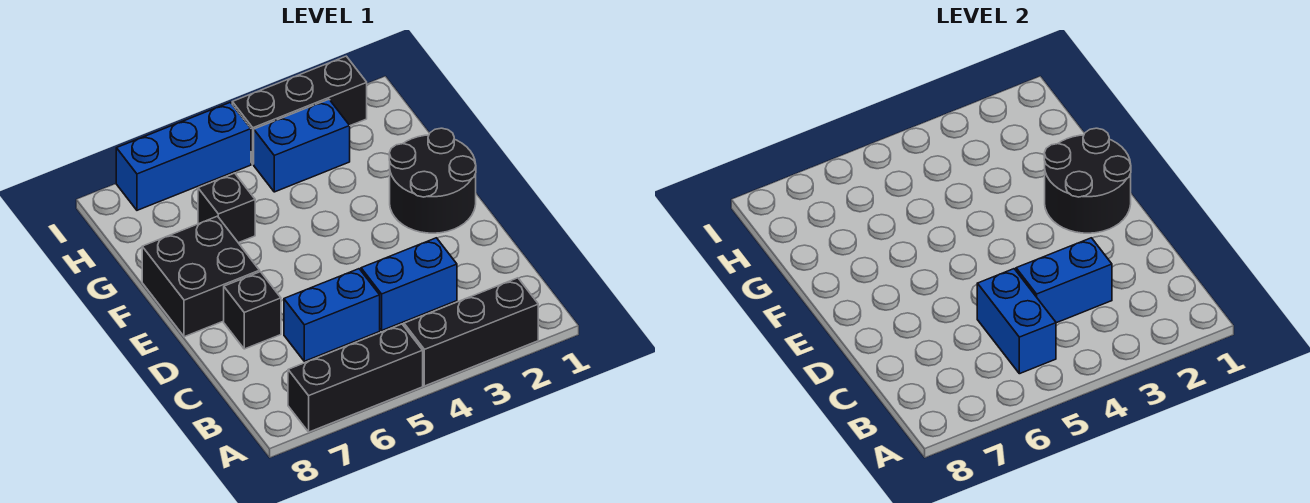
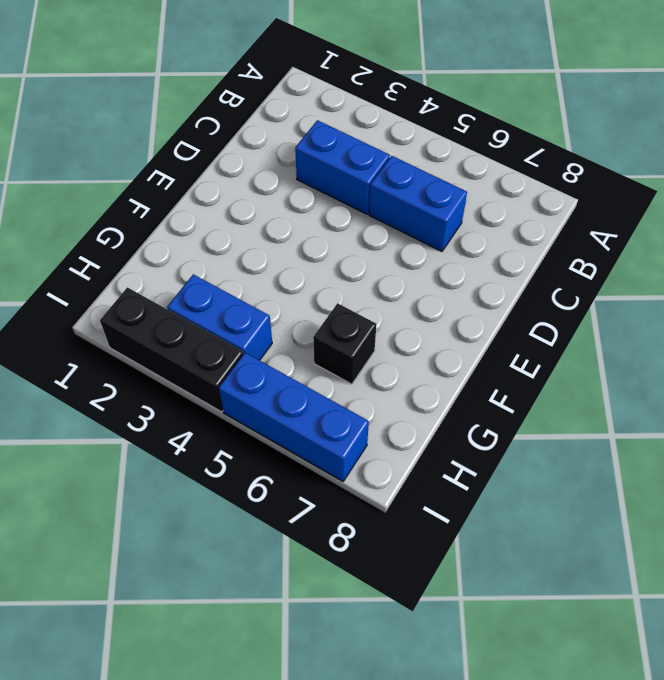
none -> black brick A2:A4 level 1
none -> black brick A5:A7 level 1
none -> black brick D7 level 1

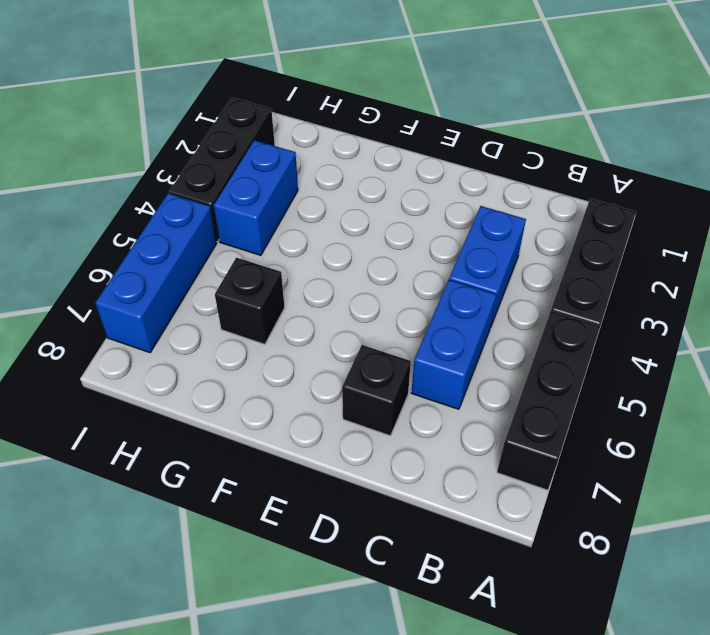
none -> black round brick E1:F2 level 1
none -> black brick E7:F8 level 1
none -> blue brick B5:C5 level 2

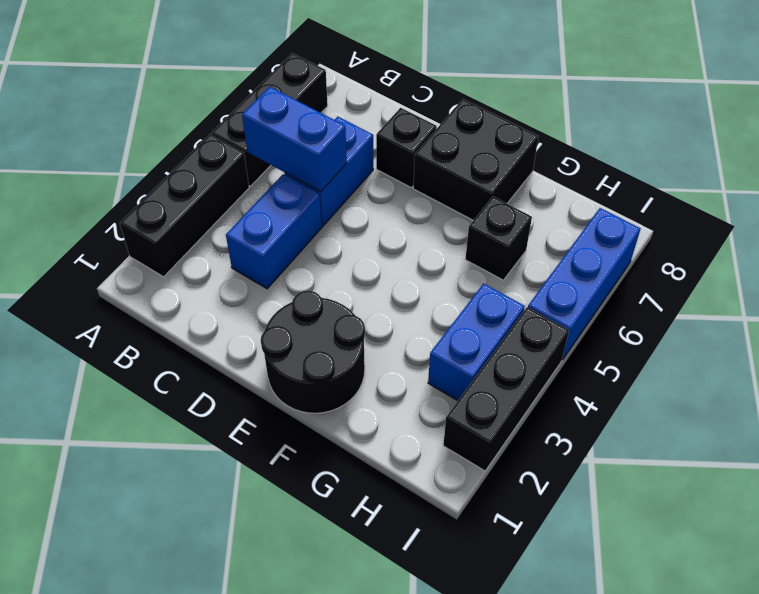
none -> blue brick C3:C4 level 2
none -> black round brick E1:F2 level 2

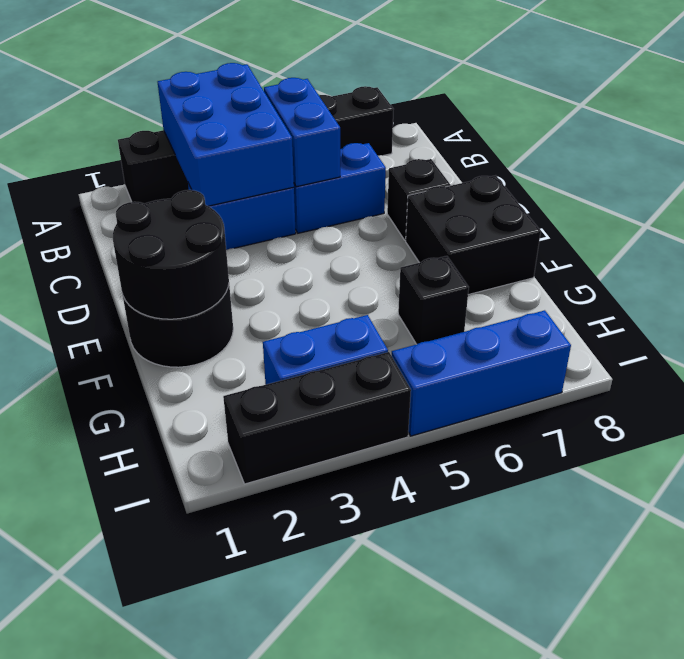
blue brick A3:C4 level 2 -> blue brick C3:C4 level 2

